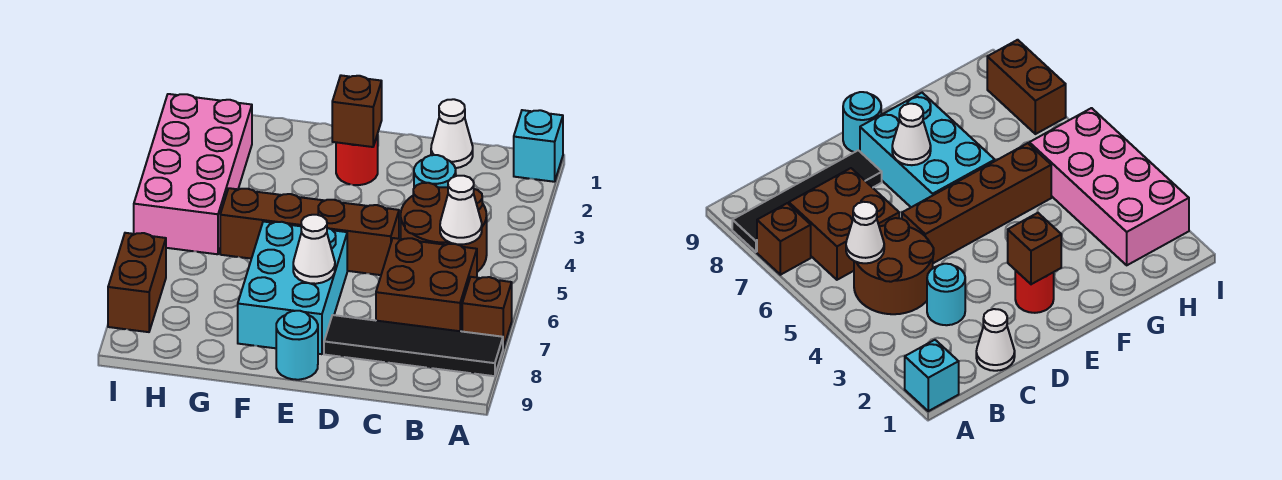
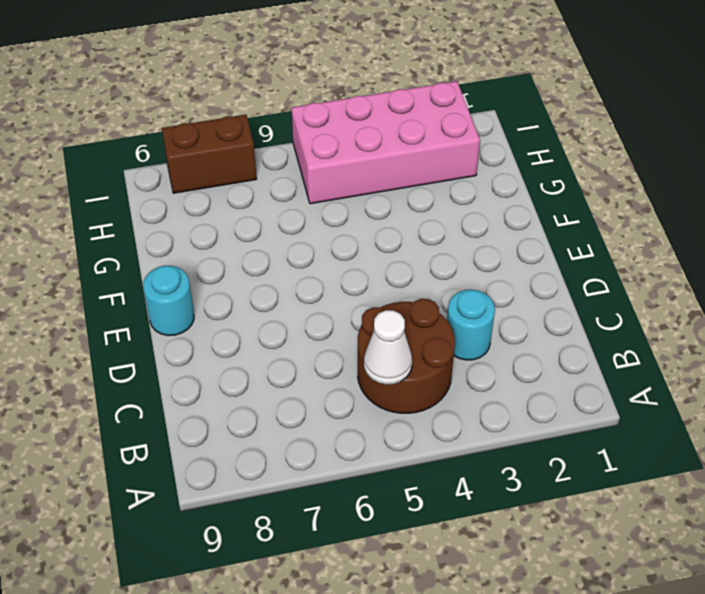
none -> cyan brick A1 level 1
none -> brown brick A7 level 1
none -> black tile A8:D8 level 1

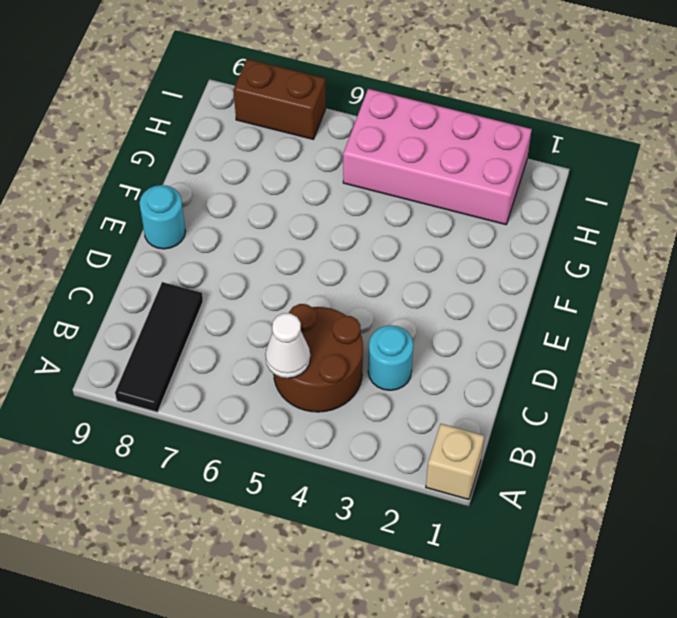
tan brick A1 level 1 -> cyan brick A1 level 1
black tile A8:C8 level 1 -> black tile A8:D8 level 1
none -> brown brick A7 level 1
none -> brown brick B6:C7 level 1
none -> white cone C1 level 1

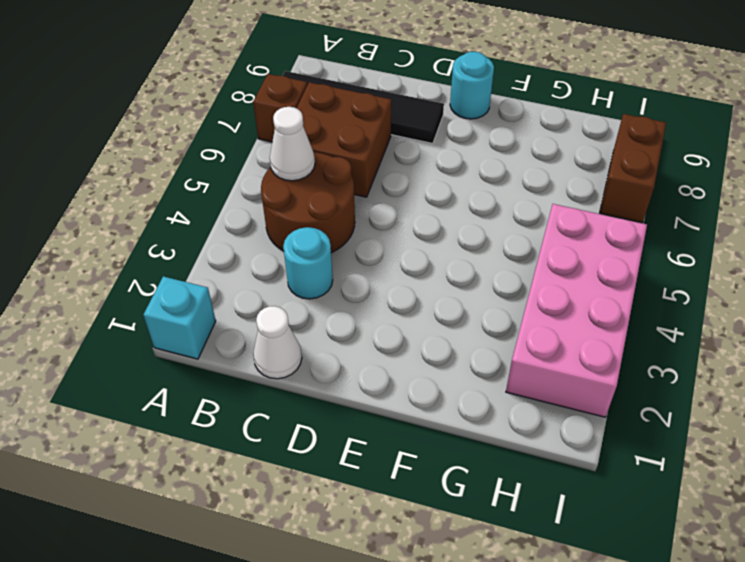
none -> brown brick D5:G5 level 1
none -> red round brick E2 level 1
none -> cyan brick E6:F8 level 1

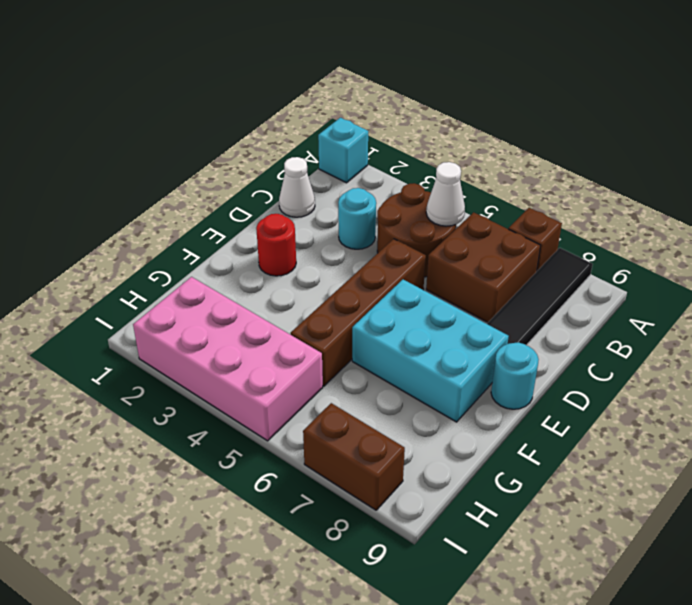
none -> brown brick E2 level 2
none -> white cone E7 level 2

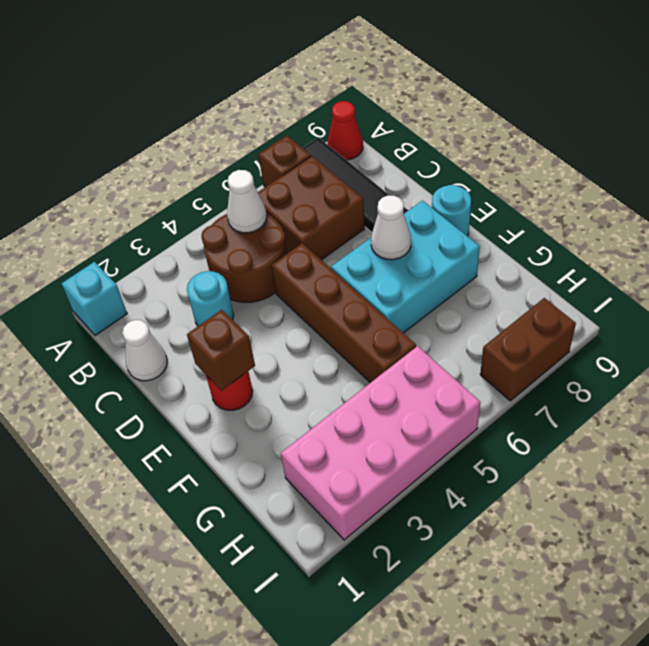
red cone A9 level 1 -> none

